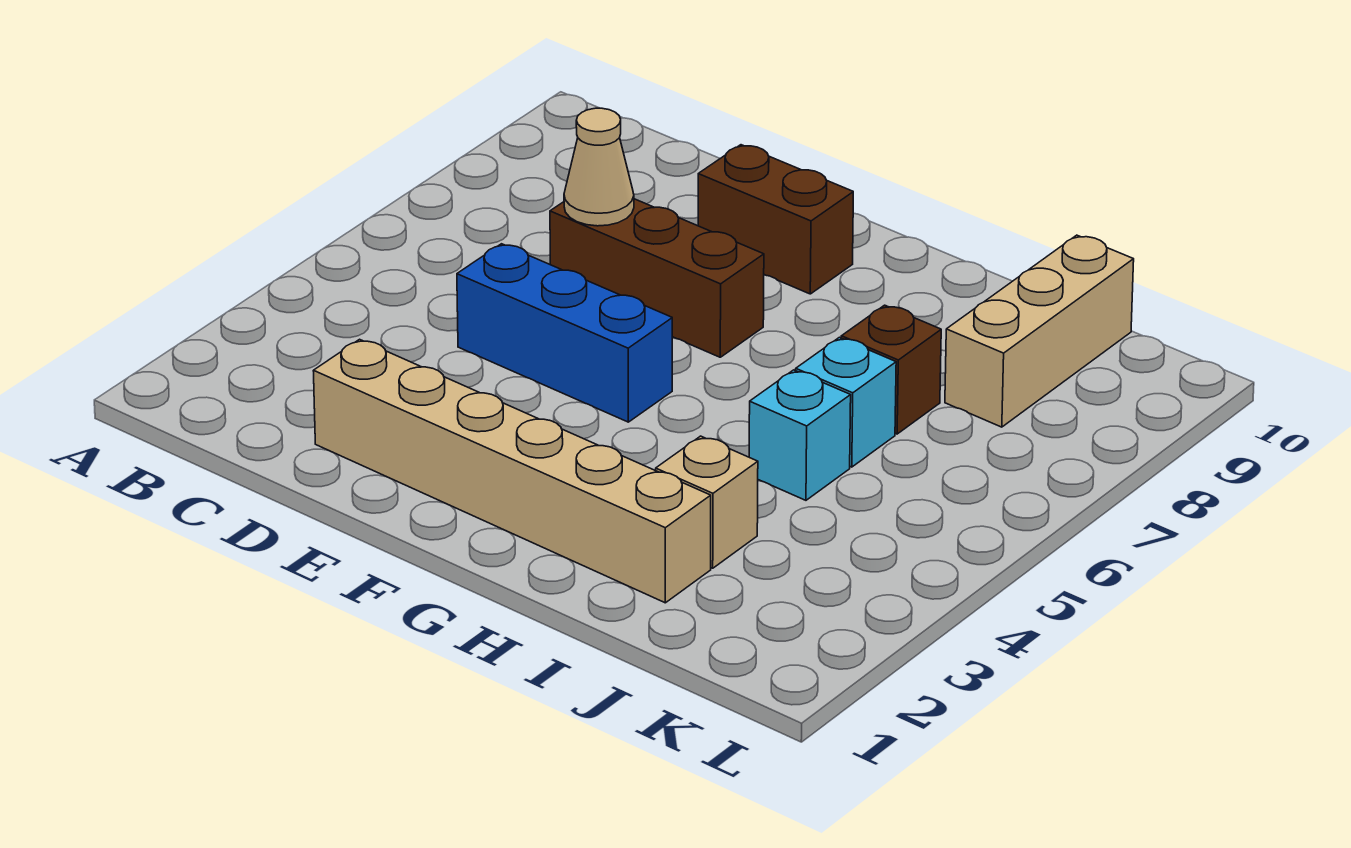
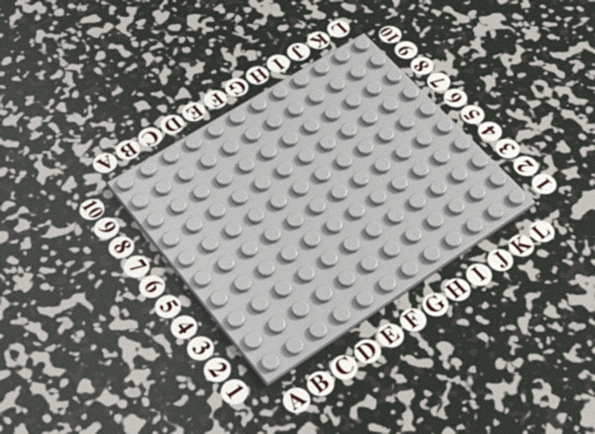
none -> tan brick D2:I2 level 1
none -> blue brick D5:F5 level 1

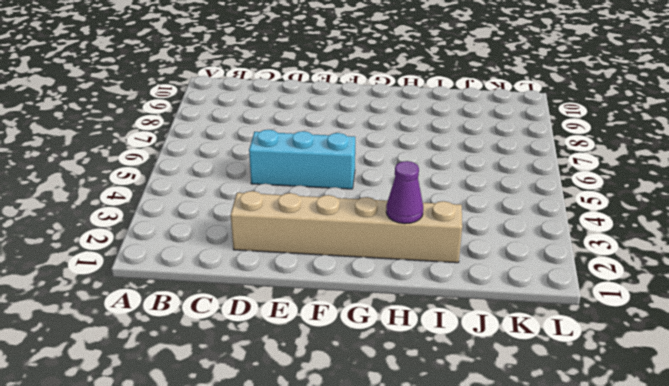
cyan brick D5:F5 level 1 -> blue brick D5:F5 level 1
purple cone H2 level 2 -> none
none -> brown brick D7:F7 level 1
none -> brown brick E9:F9 level 1

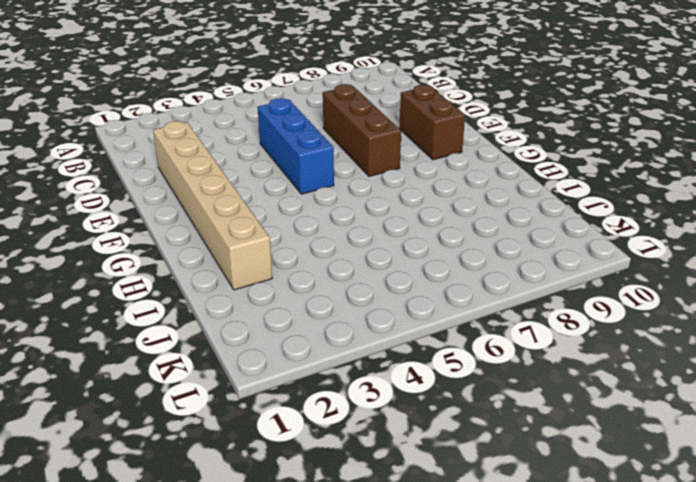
none -> tan brick I3 level 1
none -> cyan brick I5 level 1

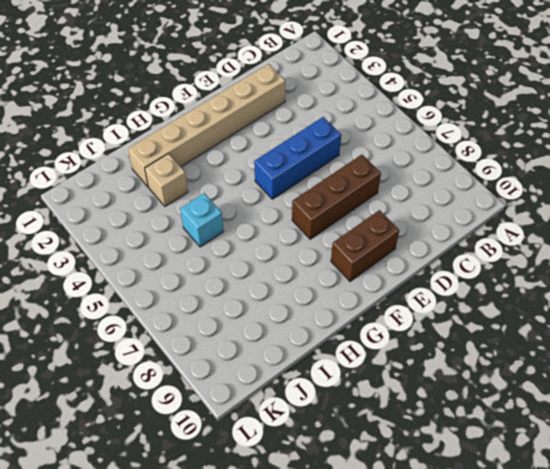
none -> cyan brick I6 level 1
none -> brown brick I7 level 1

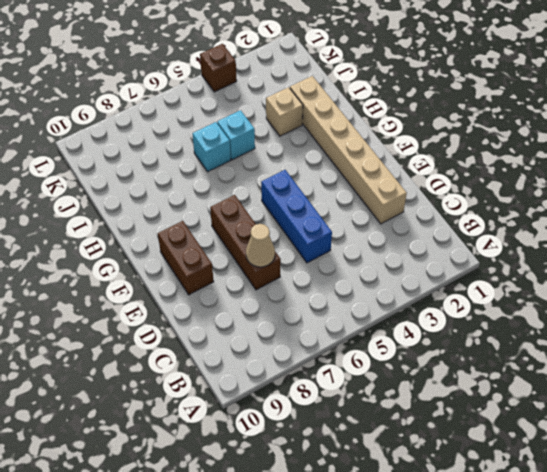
brown brick L4 level 1 -> brown brick I7 level 1
none -> tan brick J8:J10 level 1

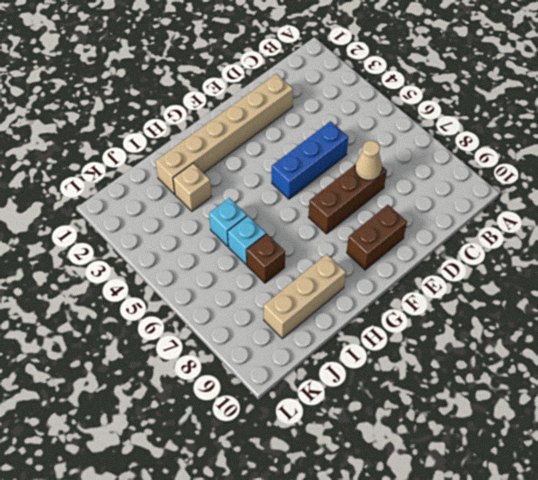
tan brick H9:J9 level 1 -> tan brick J8:J10 level 1

